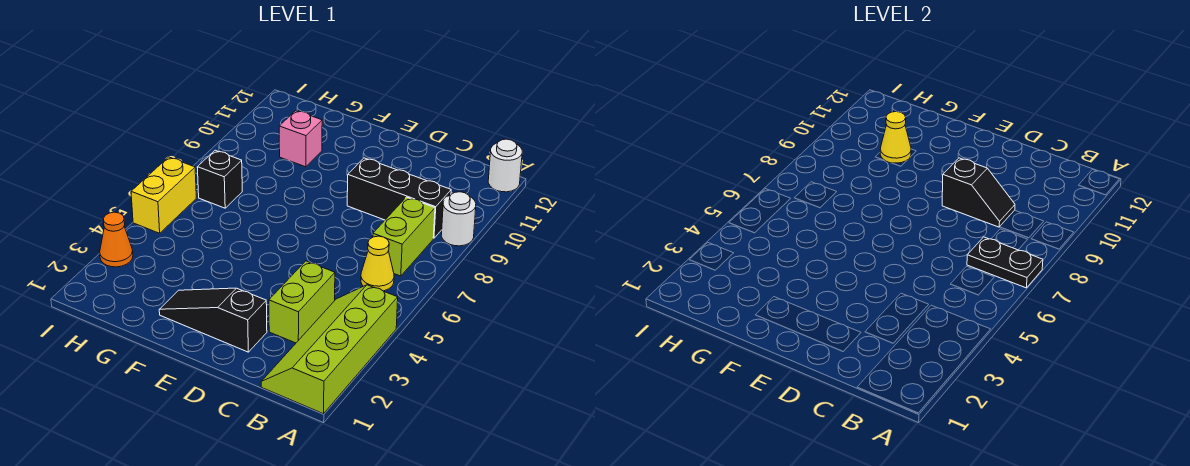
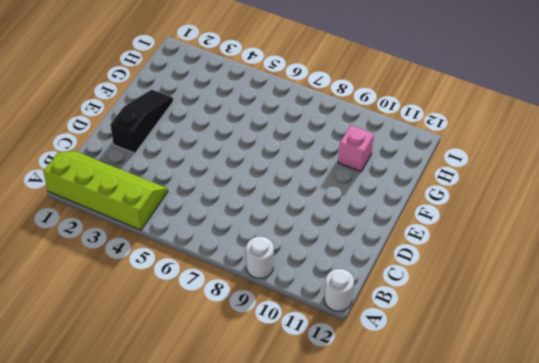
none -> yellow cone B6 level 1
none -> lime brick B7:B8 level 1
none -> black brick B9:D9 level 1

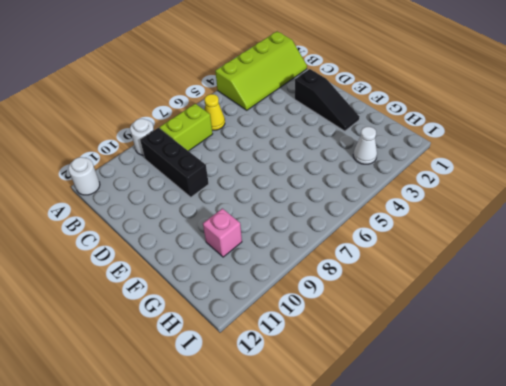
white cone H3 level 1 -> none
none -> lime brick C3:C4 level 1
none -> black brick H7 level 1
none -> orange cone I3 level 1

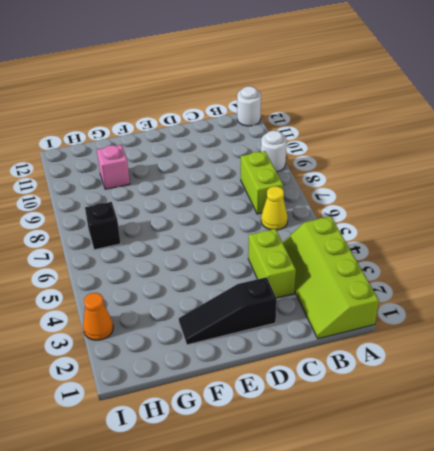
none -> black brick B9:D9 level 1
none -> yellow brick I5:I6 level 1
none -> black plate A7:B7 level 2

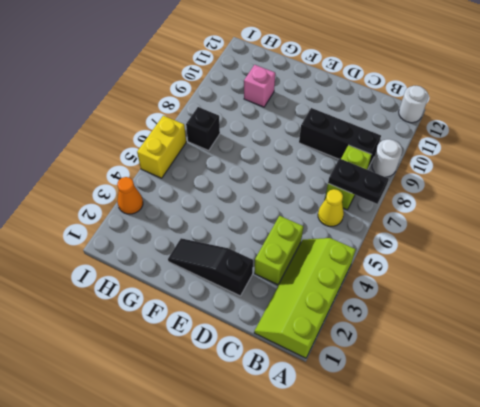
none -> black slope C9:D9 level 2 top D
none -> yellow cone G10 level 2

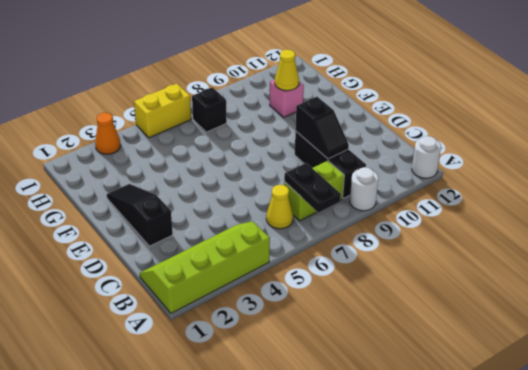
none -> lime brick C3:C4 level 1

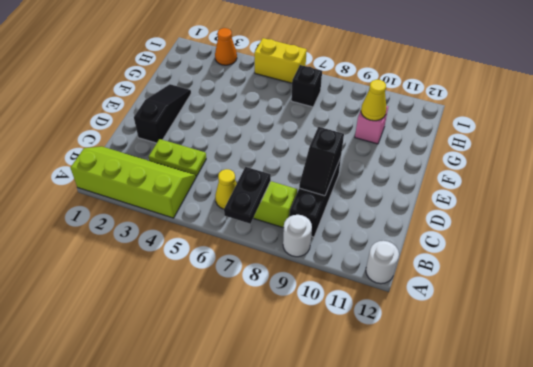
lime plate C3:C4 level 1 -> lime brick C3:C4 level 1

